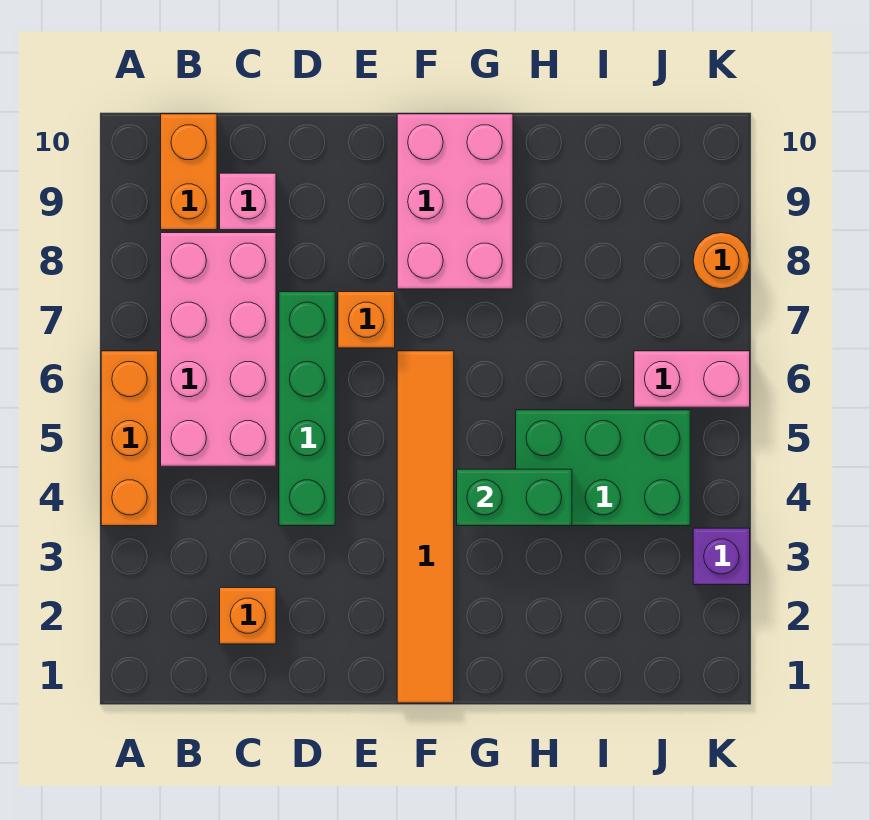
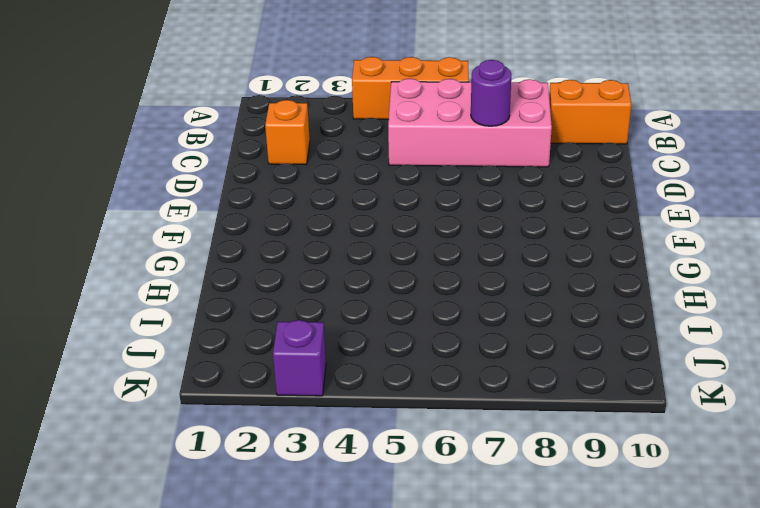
purple round brick C7 level 2 -> none
none -> pink brick C9 level 1
none -> green brick D4:D7 level 1
none -> orange brick E7 level 1

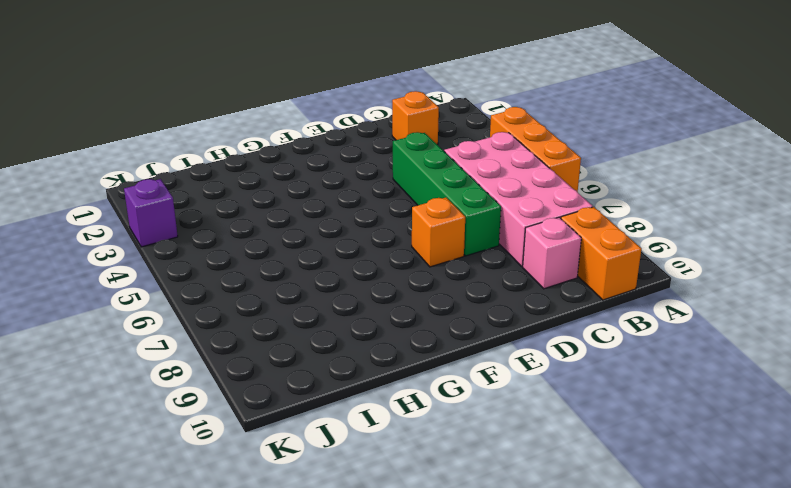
none -> orange tile F1:F6 level 1
none -> pink brick F8:G10 level 1
none -> green brick H4:J5 level 1

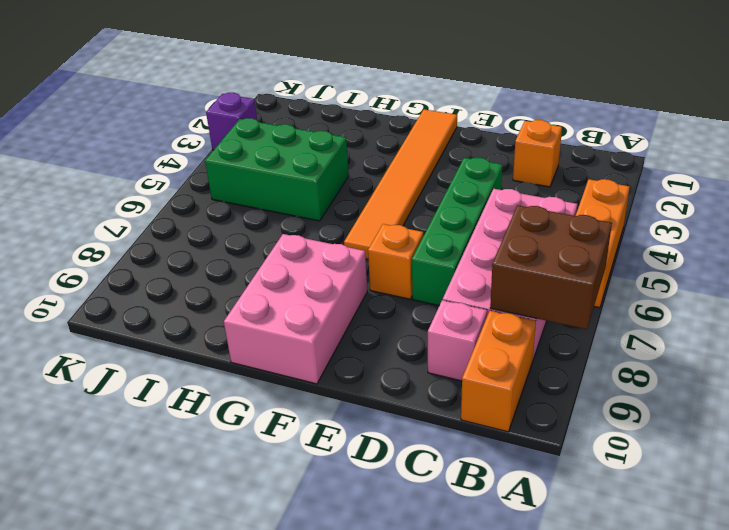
brown brick A7:B8 level 2 -> none
none -> pink brick J6:K6 level 1
none -> orange round brick K8 level 1
none -> green brick G4:H4 level 2

